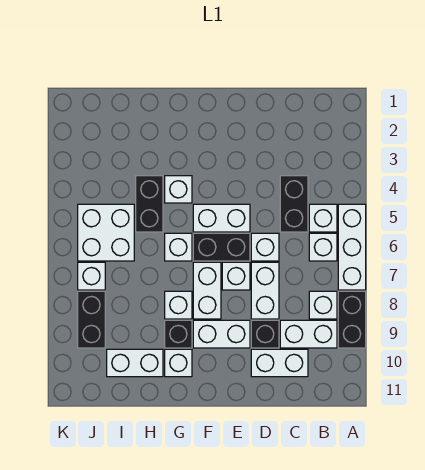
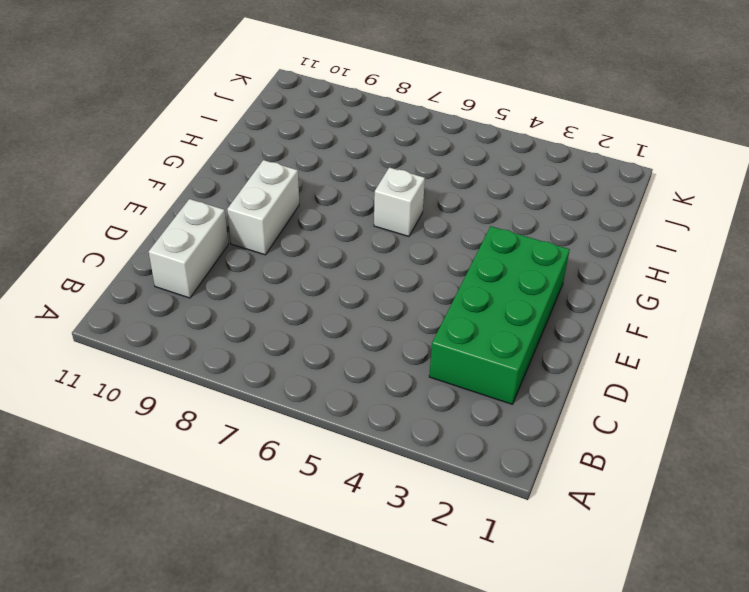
green brick C2:F3 level 1 -> none
none -> white brick A5:A7 level 1
none -> black brick A8:A9 level 1
none -> white brick B5 level 1

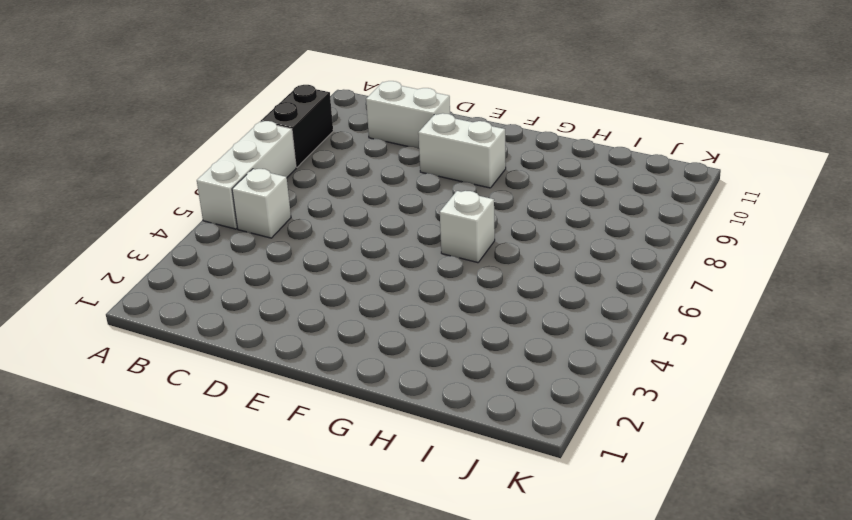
none -> white brick B6 level 1
none -> white brick B8 level 1
none -> white brick B9:C9 level 1

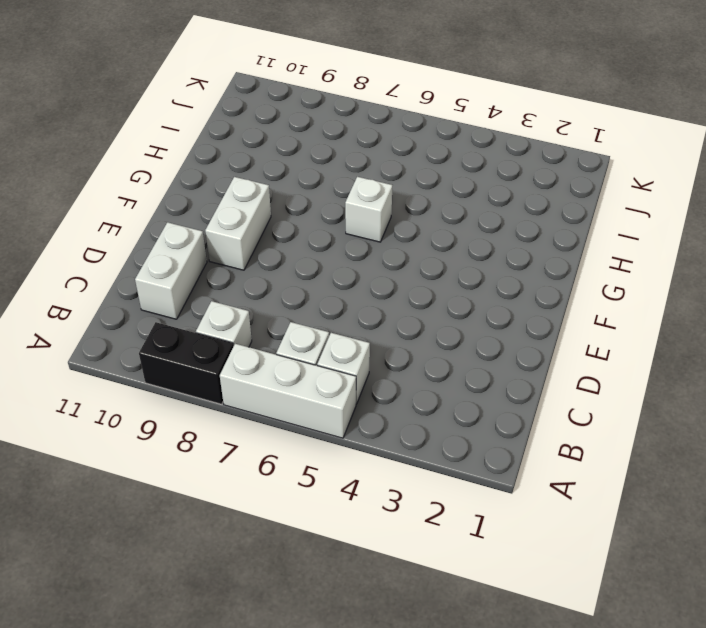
none -> white brick B9:C9 level 1
none -> black brick C4:C5 level 1
none -> white brick D6 level 1

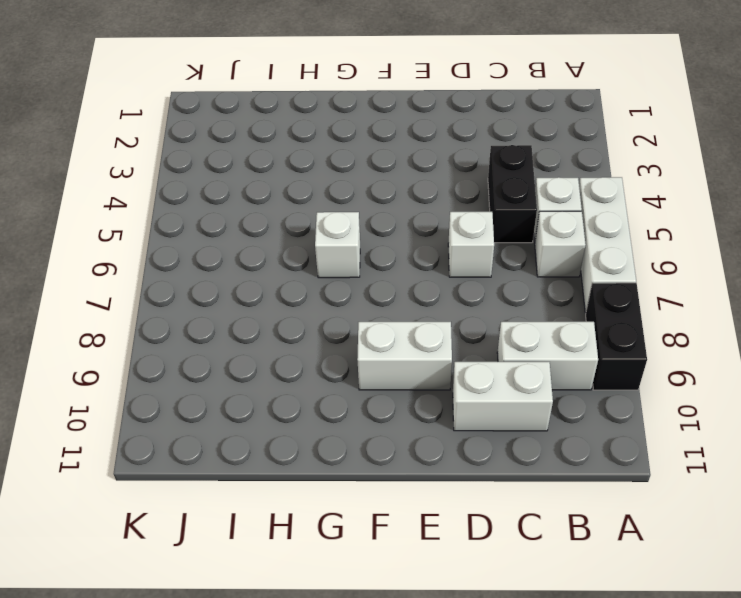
none -> white brick B8 level 1
none -> white brick D7:D8 level 1
none -> black brick D9 level 1

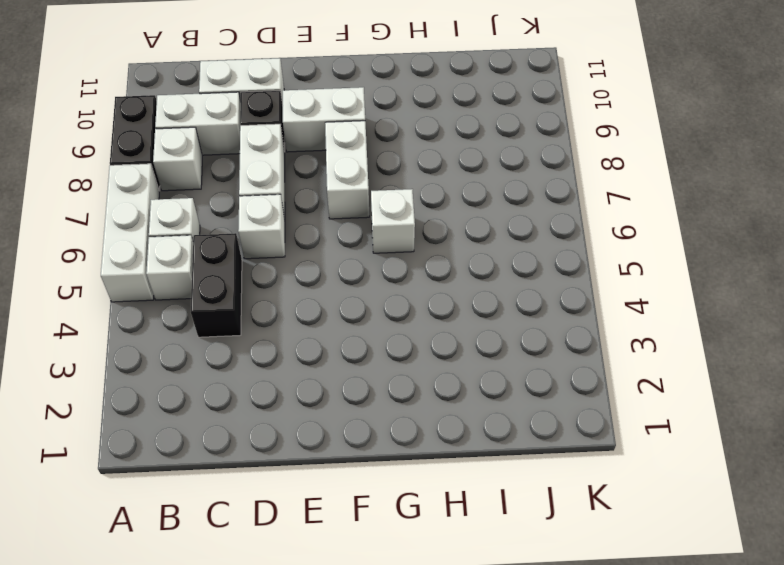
none -> white brick E5:F5 level 1
none -> black brick E6:F6 level 1
none -> white brick E7 level 1

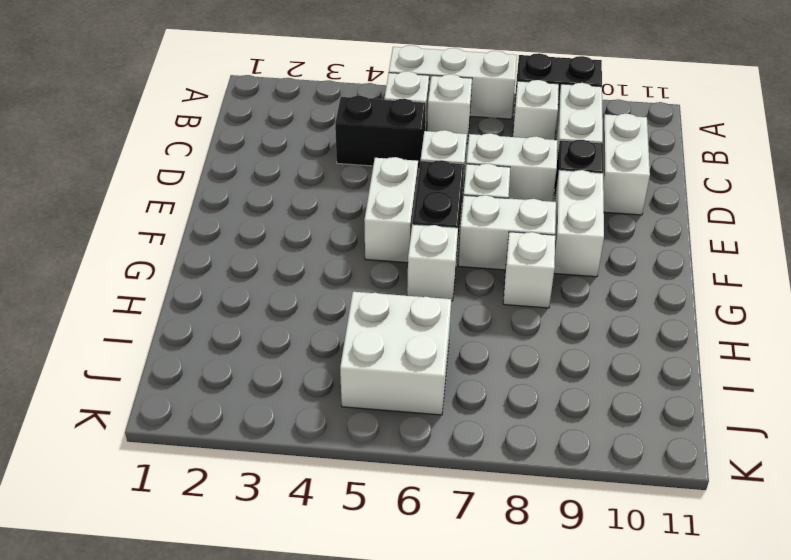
none -> white brick G4 level 1
none -> black brick G9 level 1
none -> white brick G10 level 1

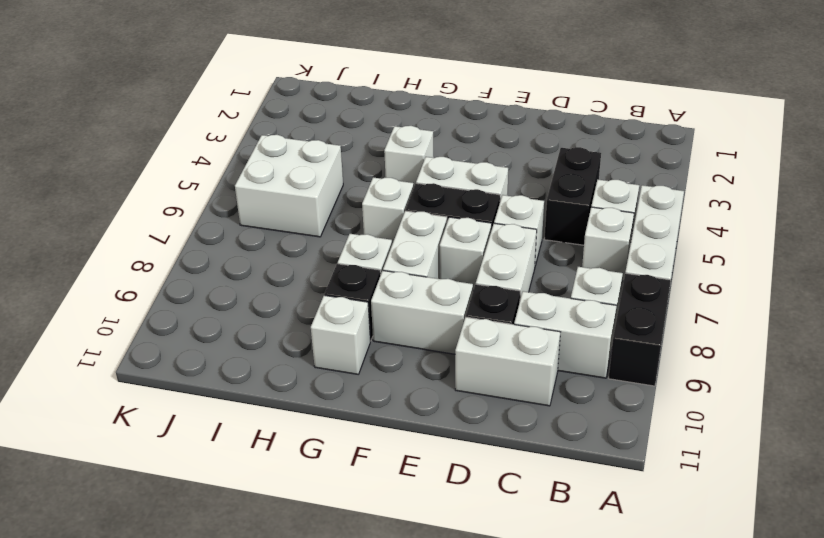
none -> black brick H4:H5 level 1
none -> white brick H10:I10 level 1
none -> white brick J7 level 1

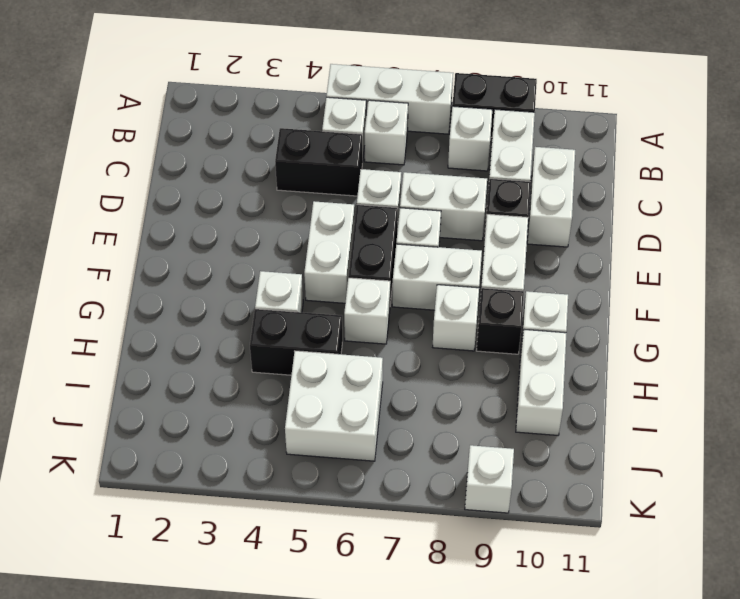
white brick K9 level 1 -> white brick J7 level 1
none -> black brick J8:J9 level 1

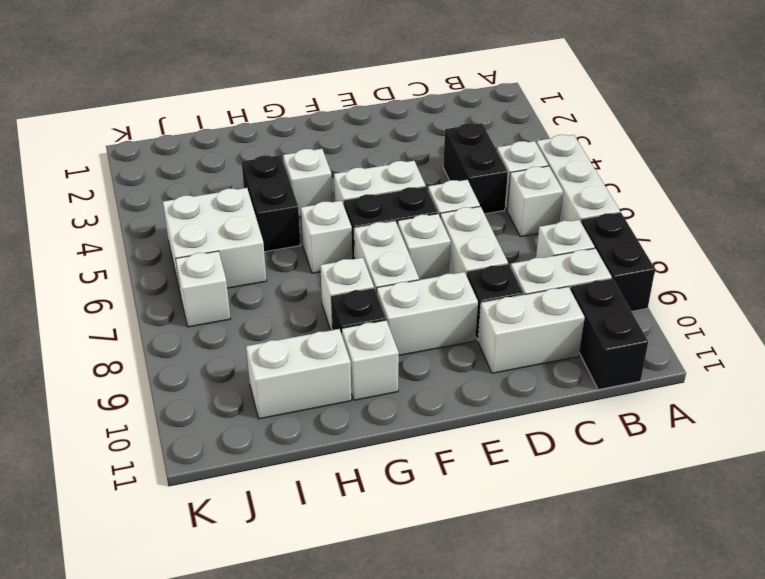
black brick B10:B11 level 1 -> black brick J8:J9 level 1

